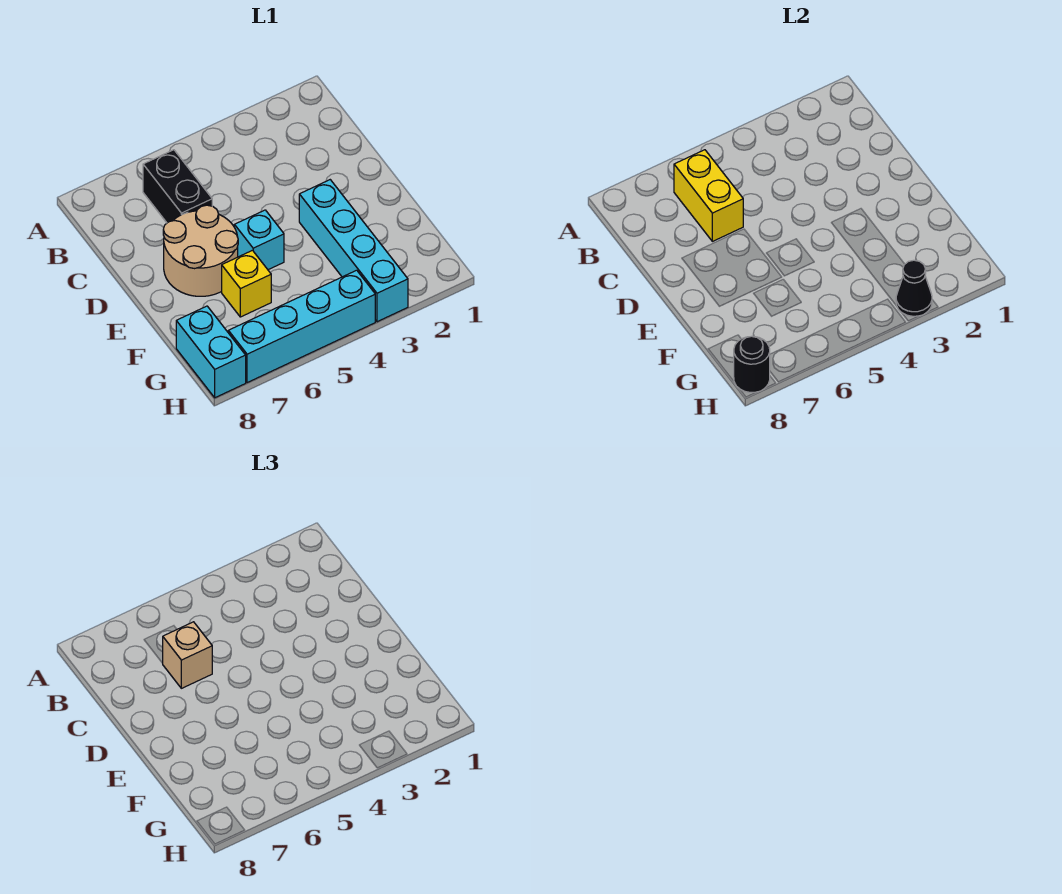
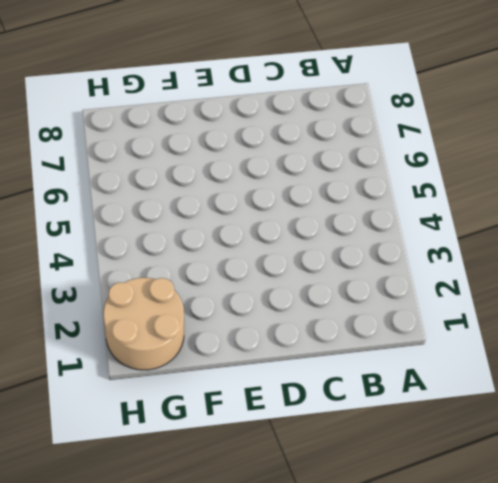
tan round brick G1:H2 level 1 -> tan round brick D6:E7 level 1
none -> black brick B6:C6 level 1
none -> cyan brick E3:H3 level 1

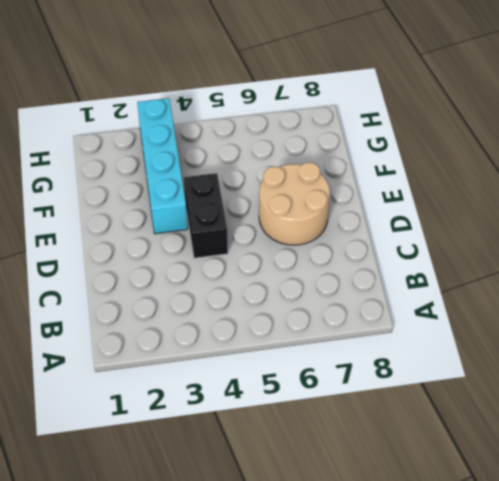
black brick D4:E4 level 1 -> black brick B6:C6 level 1
none -> cyan brick E5 level 1
none -> yellow brick F6 level 1

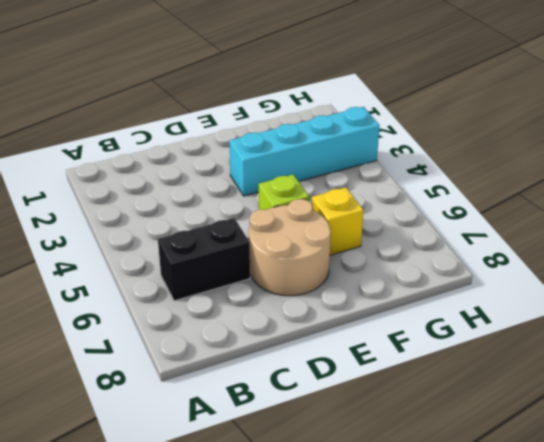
lime brick E5 level 1 -> cyan brick E5 level 1
none -> cyan brick G8:H8 level 1
none -> cyan brick H4:H7 level 1

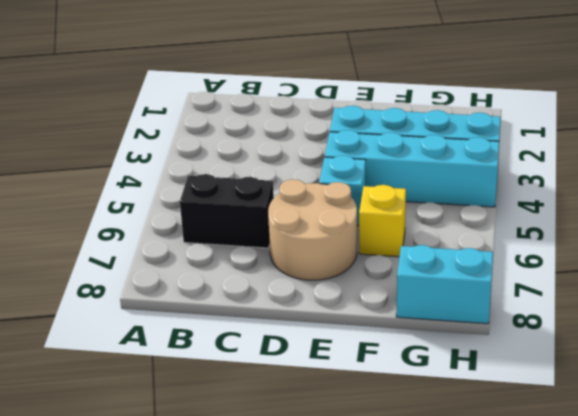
cyan brick E4:H4 level 1 -> cyan brick H4:H7 level 1
none -> yellow brick B6:C6 level 2
none -> black cone H3 level 2

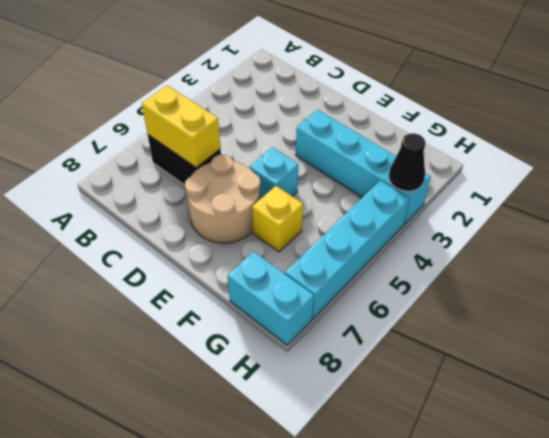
none -> black round brick H8 level 2
none -> tan brick C6 level 3

